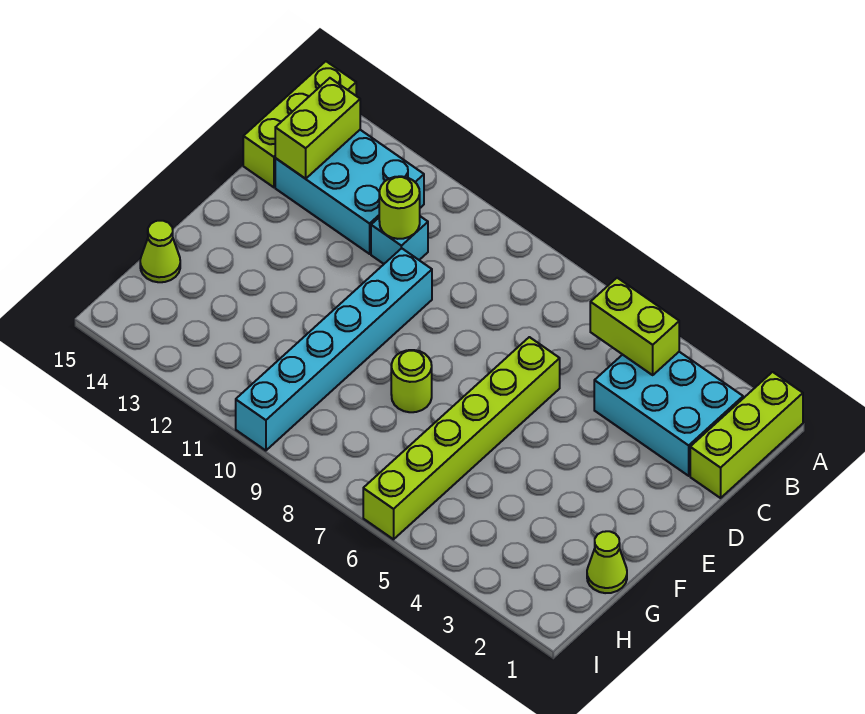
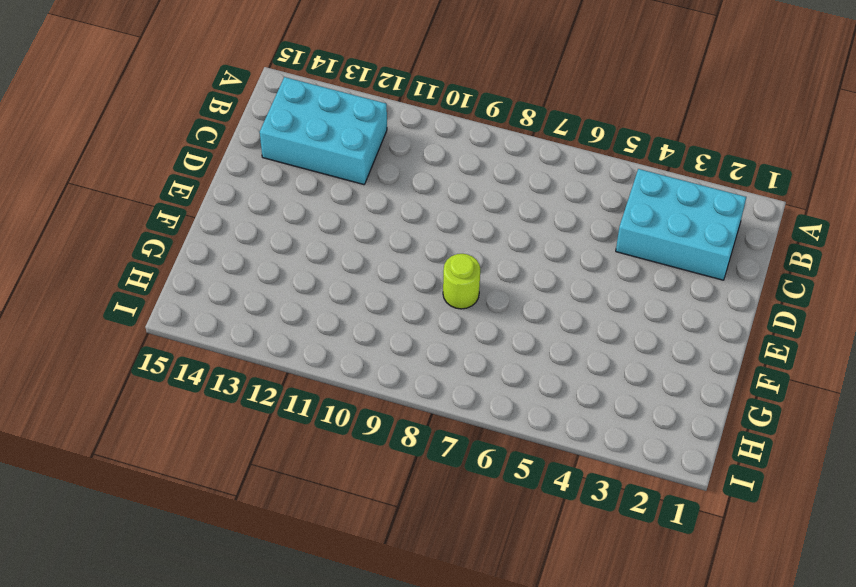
none -> lime brick A1:C1 level 1
none -> lime brick A15:C15 level 1
none -> cyan brick C11 level 1

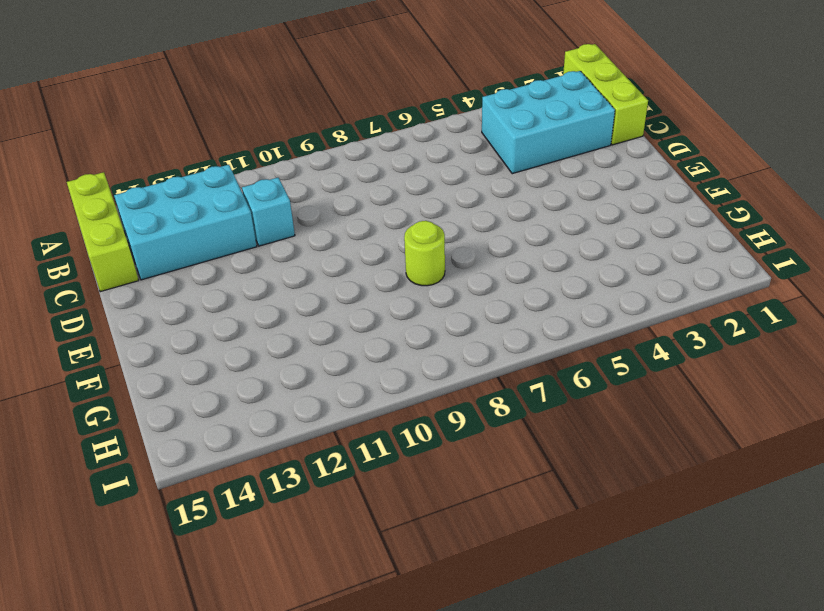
none -> lime brick D6:I6 level 1
none -> cyan brick D10:I10 level 1
none -> lime cone G1 level 1

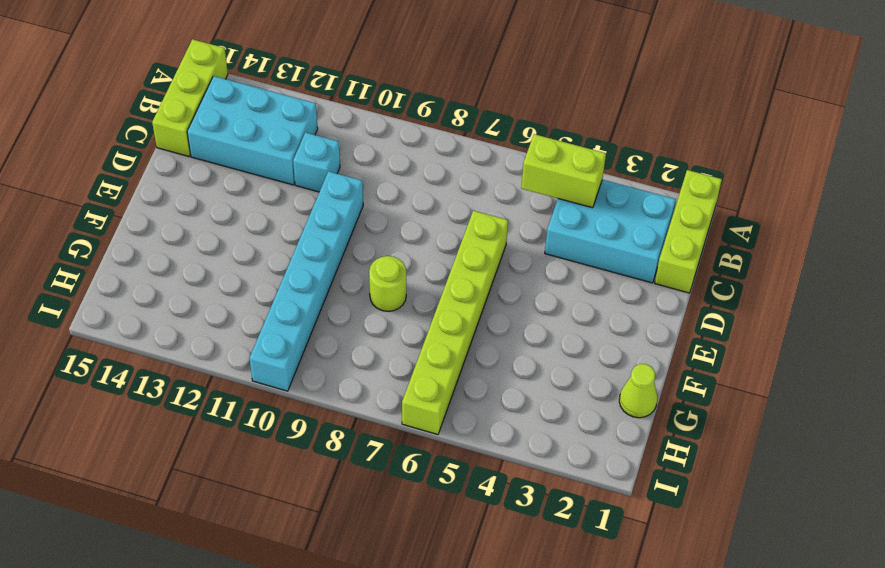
none -> lime cone G15 level 1
none -> lime brick B14:C14 level 2
none -> lime round brick C11 level 2

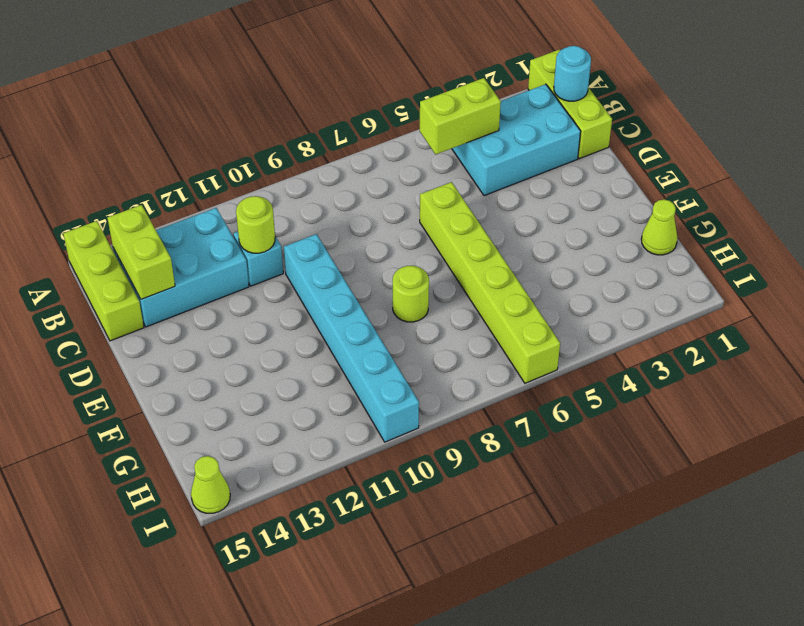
cyan round brick B1 level 2 -> none
lime cone I15 level 1 -> lime cone G15 level 1

